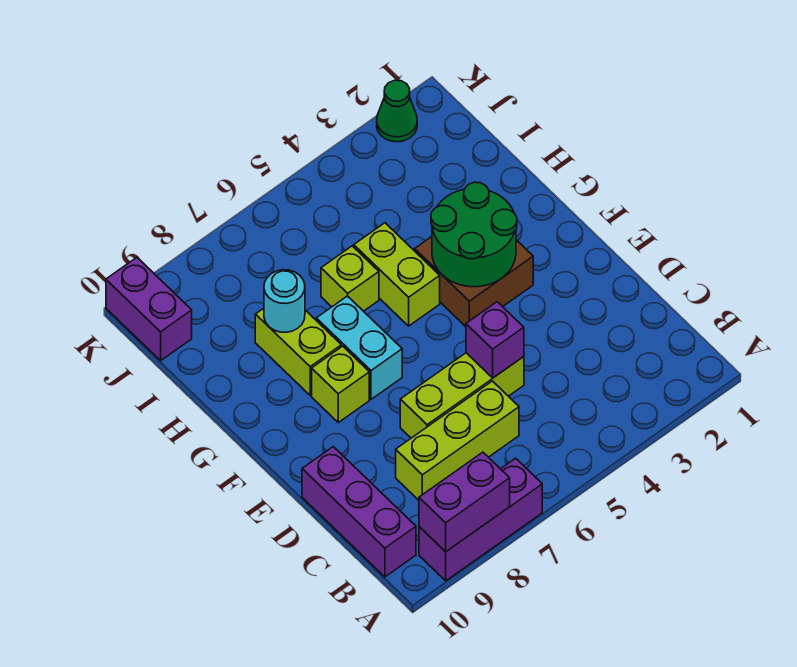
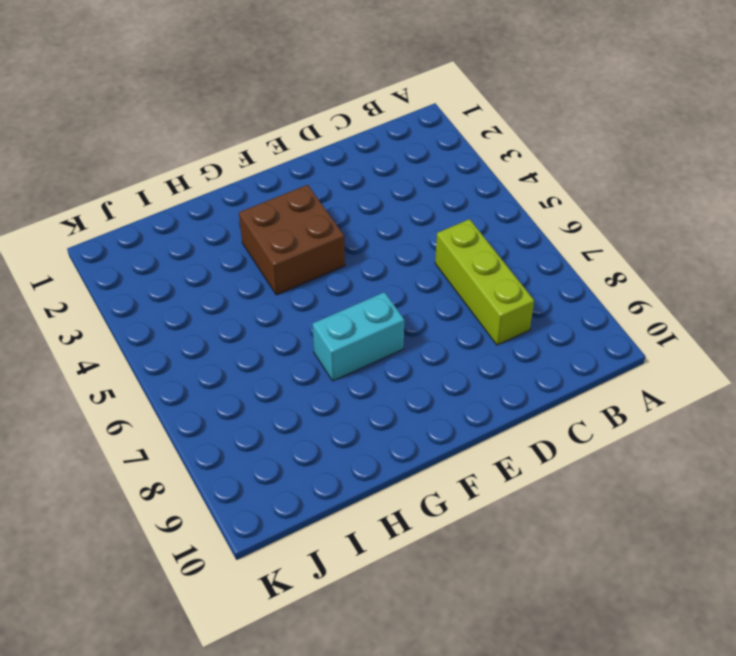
none -> purple brick A7:A9 level 1
none -> purple brick B10:D10 level 1
none -> lime brick D5:D7 level 1

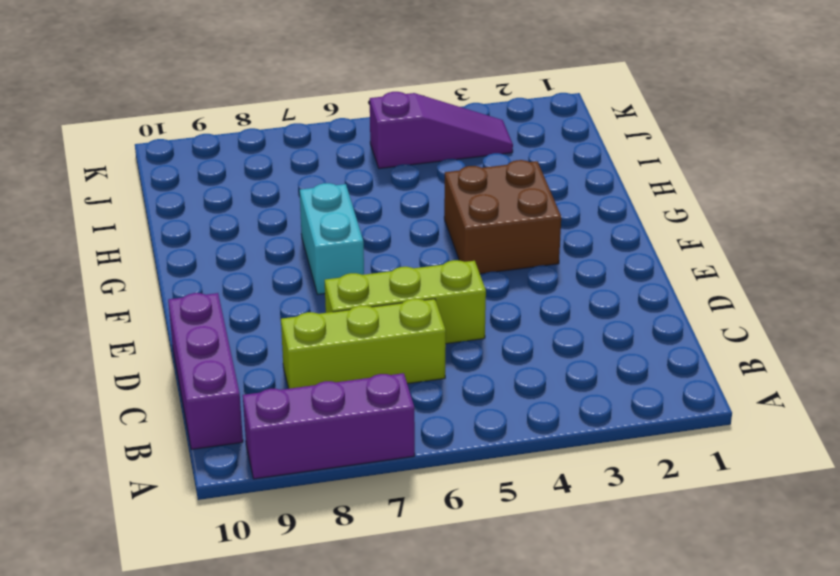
purple slope J3:J5 level 1 top 5 -> none
none -> lime brick F8 level 1
none -> lime brick G5:H5 level 1
none -> lime brick G8:H8 level 1

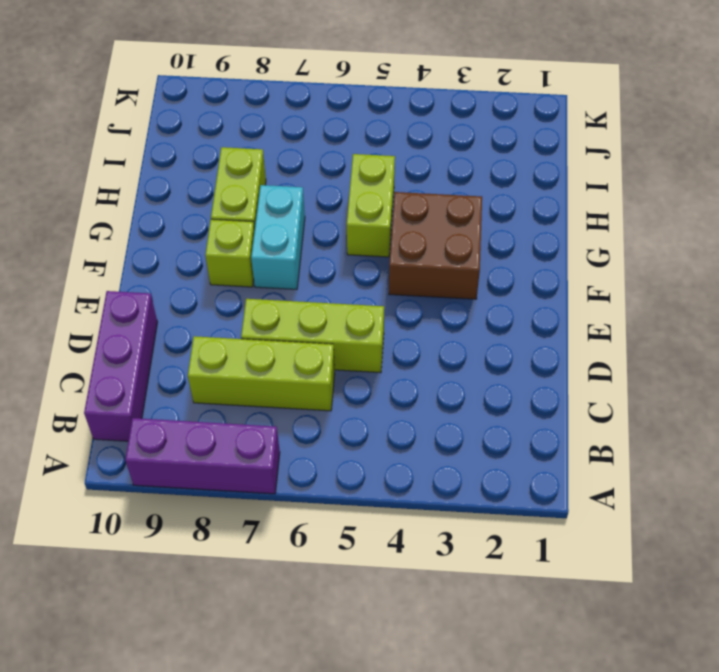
none -> lime brick H6 level 1
none -> purple brick J10:K10 level 1
none -> green cone K2 level 1

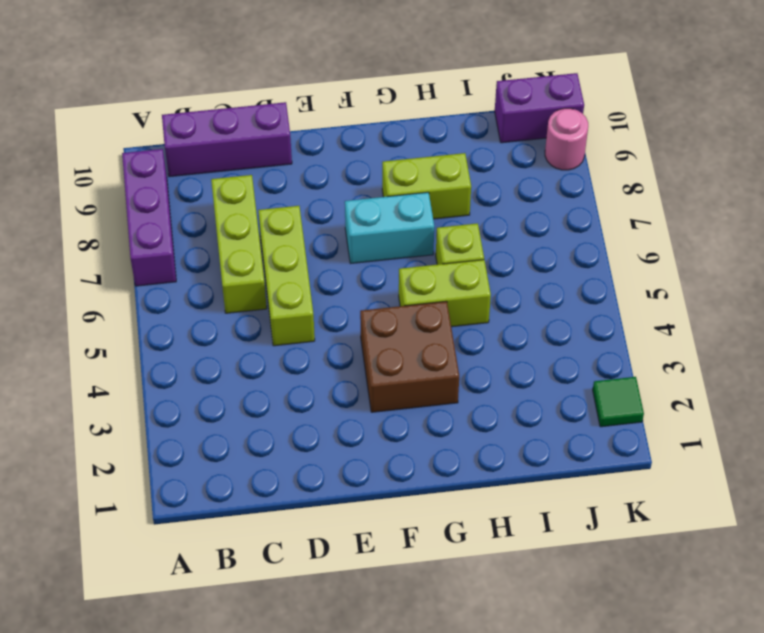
green tile K2 level 1 -> green cone K2 level 1
pink round brick K9 level 1 -> none
none -> lime brick F8 level 1
none -> purple brick A8:A9 level 2
none -> purple brick D5 level 2

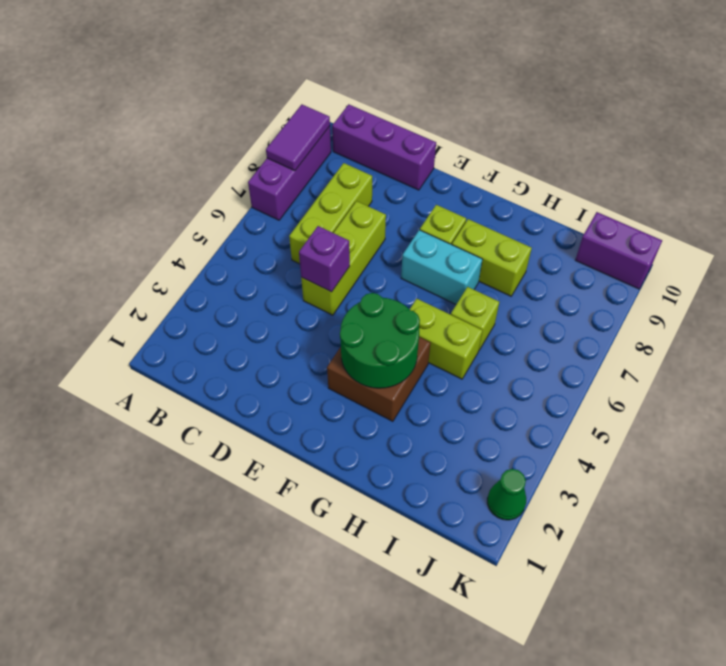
purple tile A8:A9 level 2 -> purple brick A8:A9 level 2
none -> cyan round brick H8 level 2

